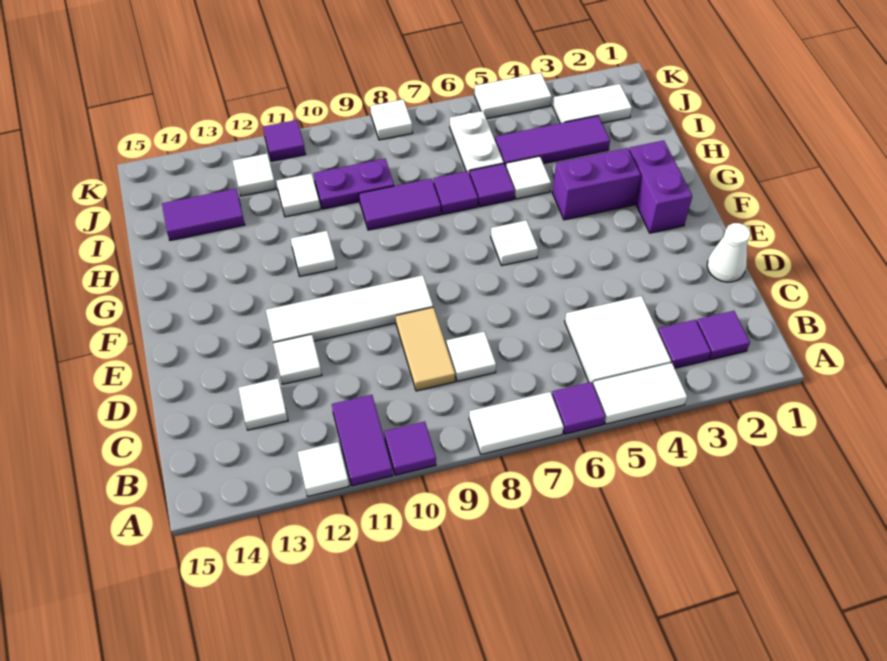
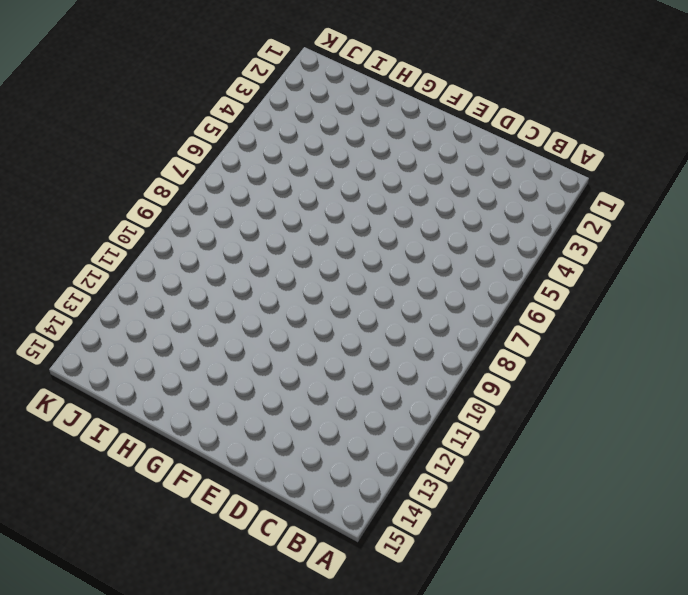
none -> white tile A4:A5 level 1
none -> purple tile A6 level 1
none -> white tile A7:A8 level 1
none -> purple tile A10 level 1

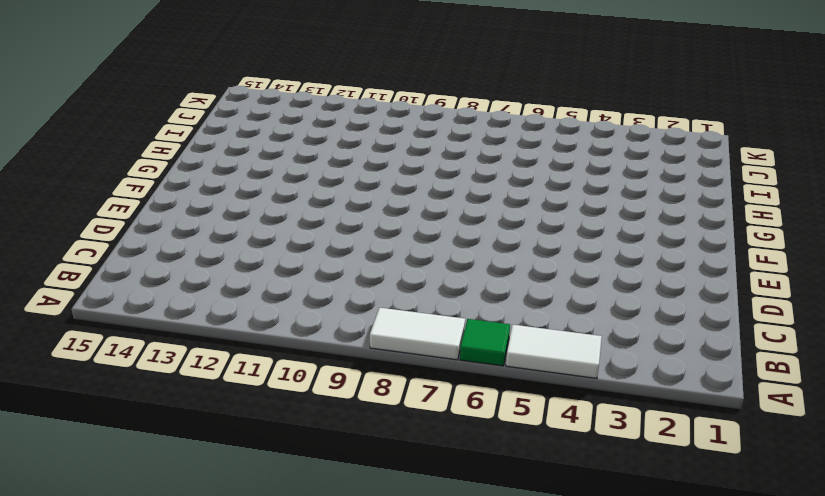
green tile A6 level 1 -> purple tile A6 level 1
none -> purple tile A10 level 1
none -> purple tile A11:B11 level 1
none -> white tile A12 level 1
none -> purple tile B2 level 1

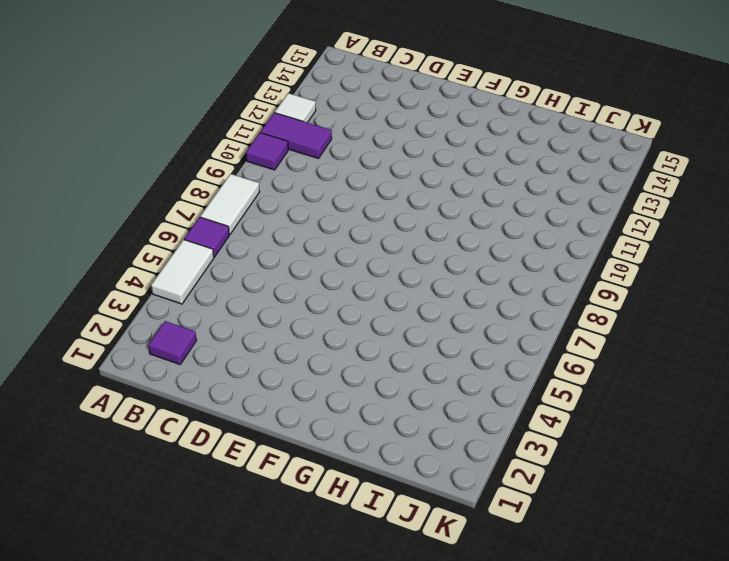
none -> purple tile B3 level 1
none -> white tile B4:C5 level 1
none -> white tile C8 level 1
none -> tan tile C9:D9 level 1

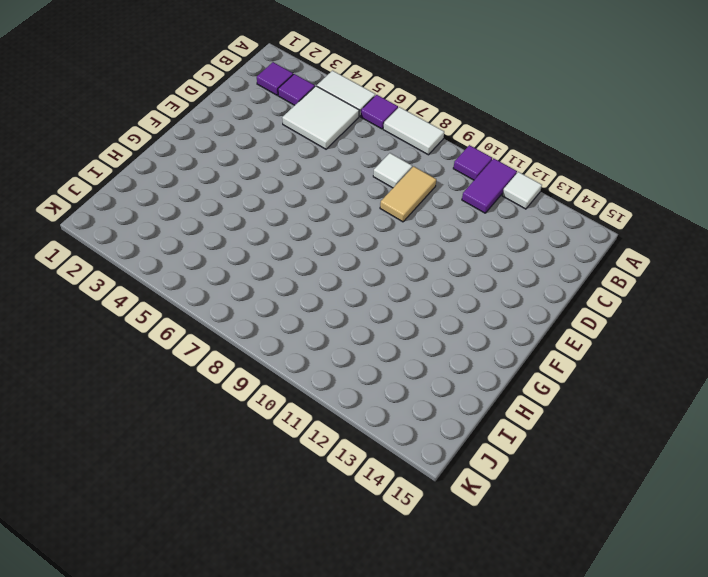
none -> white tile C13 level 1
none -> white cone D1 level 1
none -> white tile D12 level 1
none -> white tile E9:E12 level 1

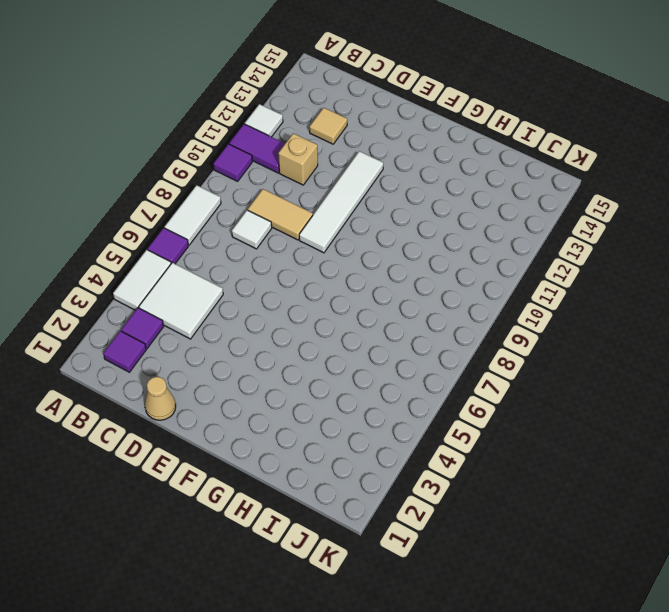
tan brick C11 level 1 -> none
tan tile C13 level 1 -> white tile C13 level 1
tan cone D1 level 1 -> white cone D1 level 1
none -> white tile D12 level 1
none -> purple brick F2:G2 level 1
none -> white tile F6 level 1
none -> purple brick G3:G4 level 1

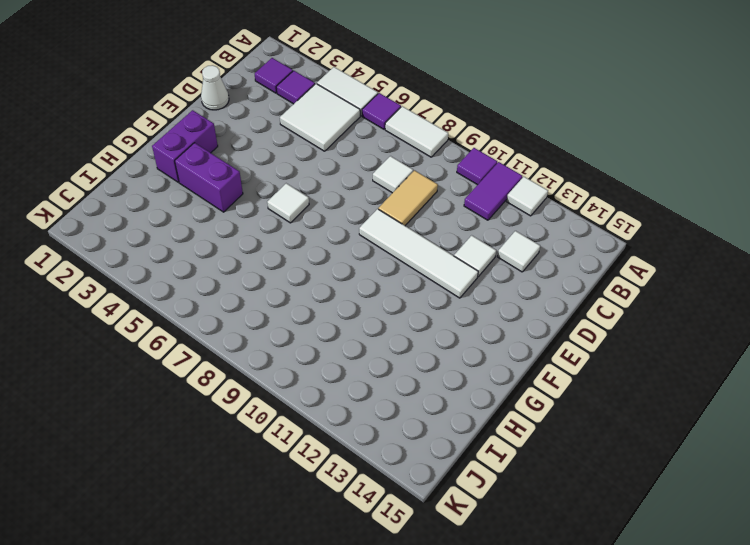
none -> white tile G11 level 1
none -> white tile H5 level 1
none -> purple tile H6 level 1
none -> purple tile H7 level 1

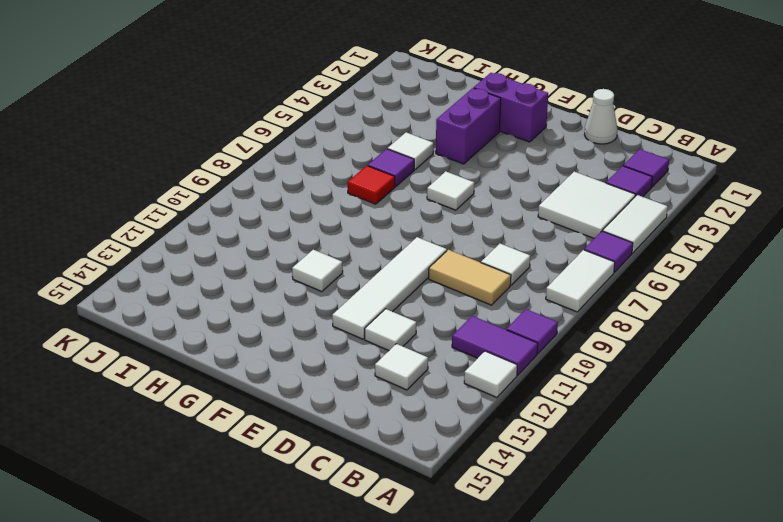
red tile H7 level 1 -> purple tile H7 level 1
none -> purple tile H8:H9 level 1
none -> purple tile I3:I5 level 1
none -> white plate I6:J6 level 1
none -> purple plate I9:I10 level 1

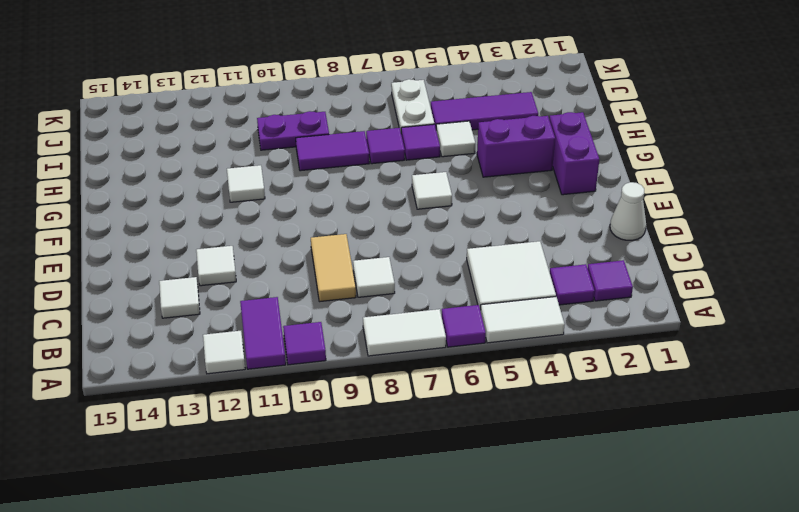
none -> white tile E9:E12 level 1
none -> white tile I11 level 1
none -> purple tile I13:I14 level 1
none -> white tile J2:J3 level 1

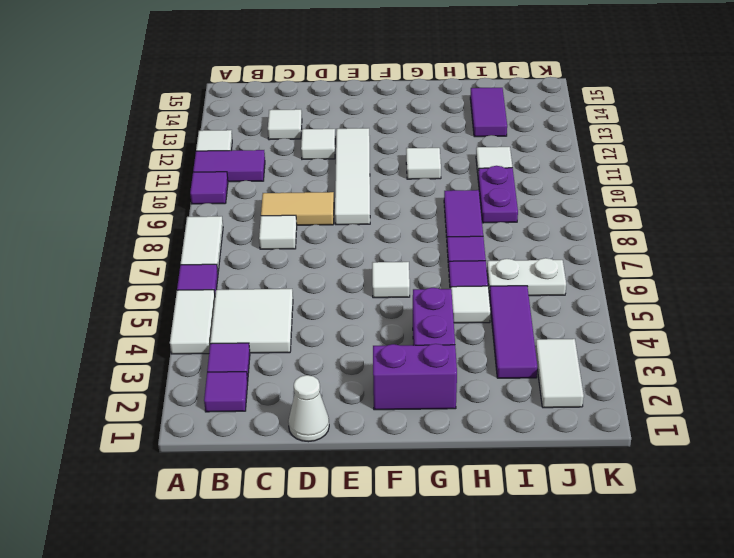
none -> white tile J12 level 1
none -> white tile K4:K5 level 1
none -> white tile K8 level 1
none -> purple tile K11 level 1

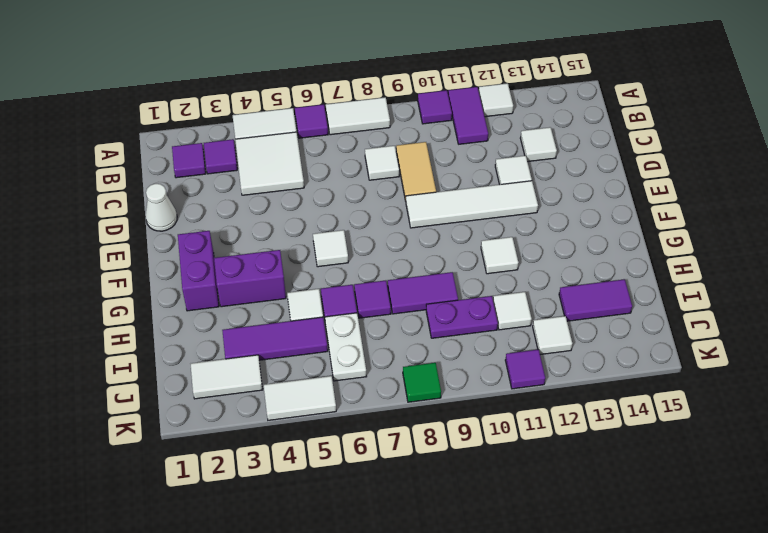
green tile K8 level 1 -> white tile K8 level 1

